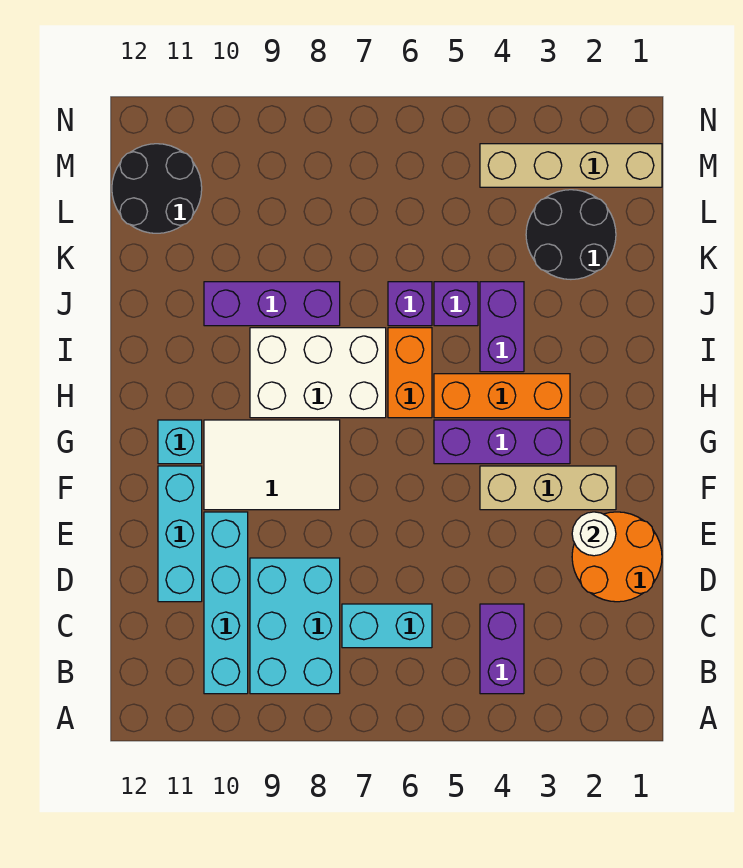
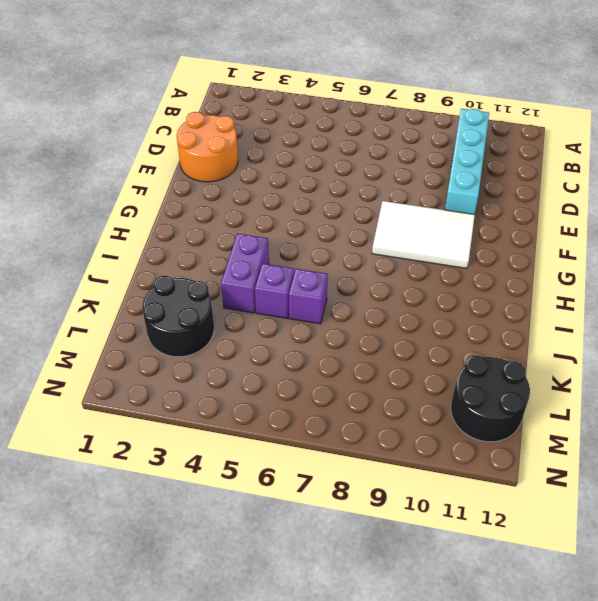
none -> purple brick B4:C4 level 1
none -> cyan brick B8:D9 level 1
none -> cyan brick C6:C7 level 1

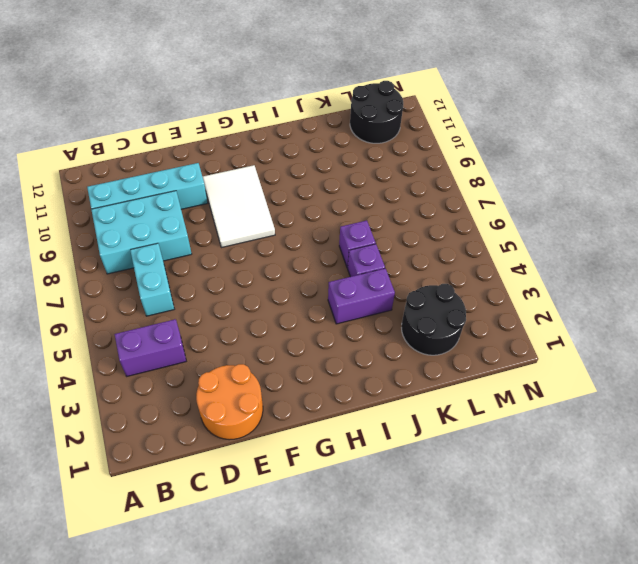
none -> cyan brick D11:F11 level 1
none -> tan brick F2:F4 level 1
none -> purple brick G3:G5 level 1

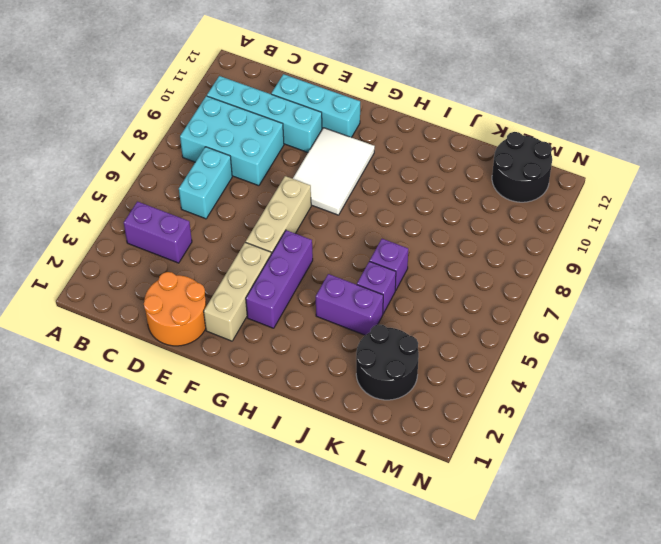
tan brick F5:F7 level 1 -> none
none -> cyan brick G11 level 1
none -> orange brick H3:H5 level 1
none -> orange brick H6:I6 level 1

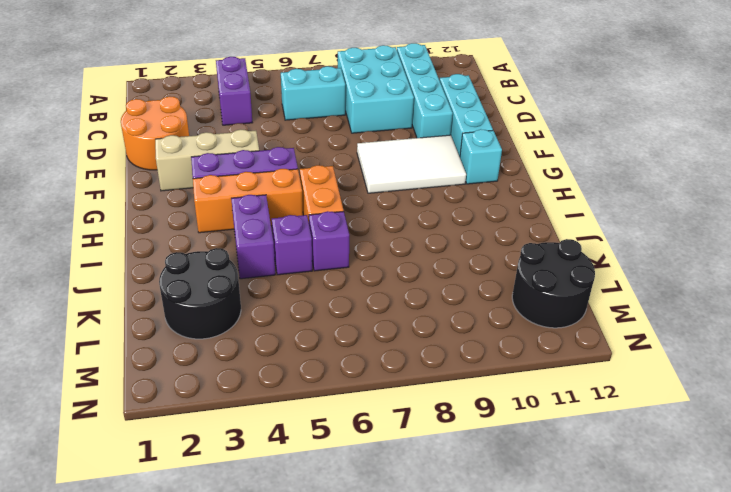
none -> white brick H7:I9 level 1
none -> purple brick J8:J10 level 1
none -> tan brick M1:M4 level 1

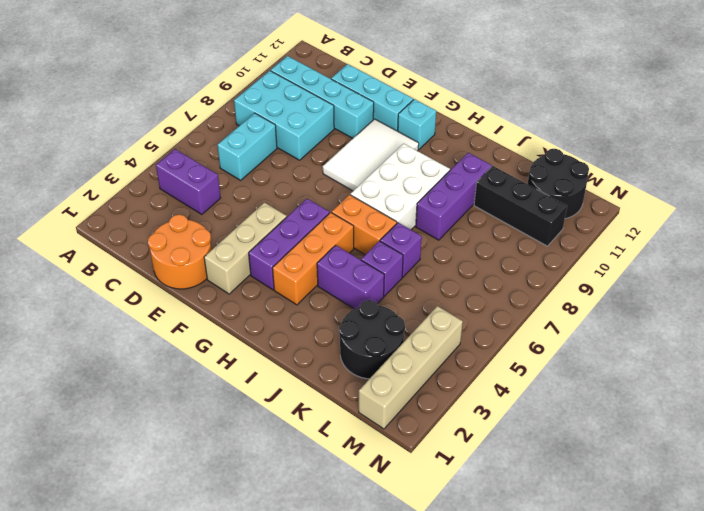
black brick K10:M10 level 1 -> none
none -> white round brick E2 level 2

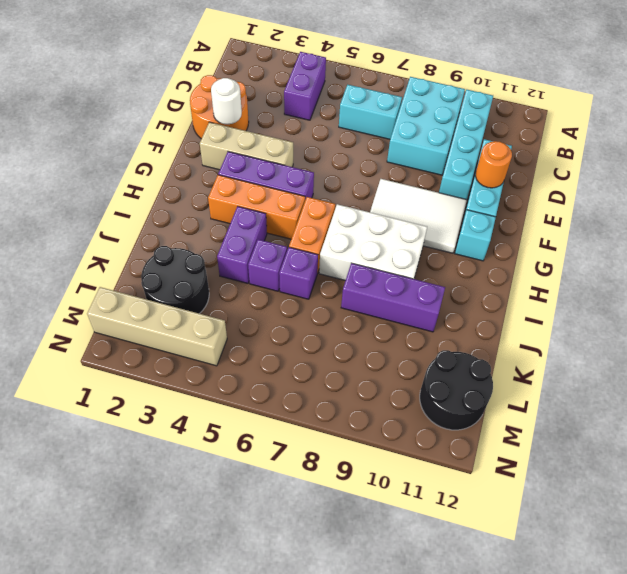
orange round brick E11 level 2 -> none

